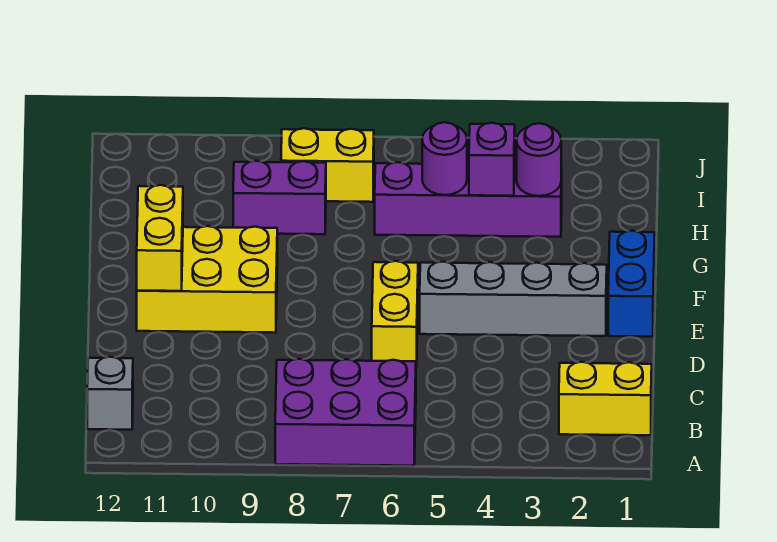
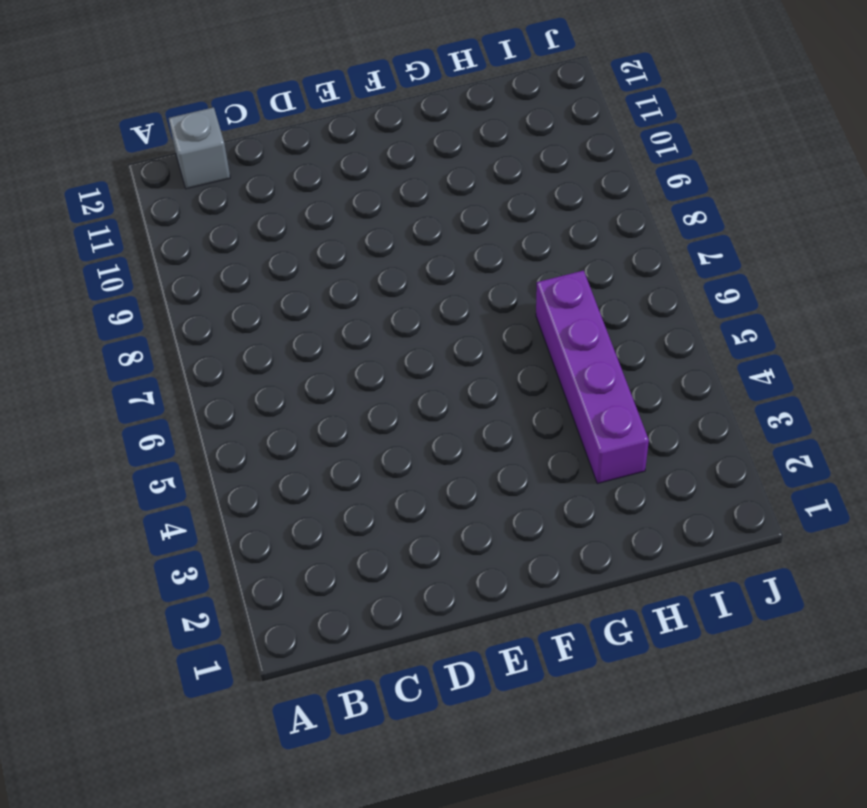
none -> purple brick A6:B8 level 1
none -> yellow brick B1:B2 level 1
none -> yellow brick D6:E6 level 1

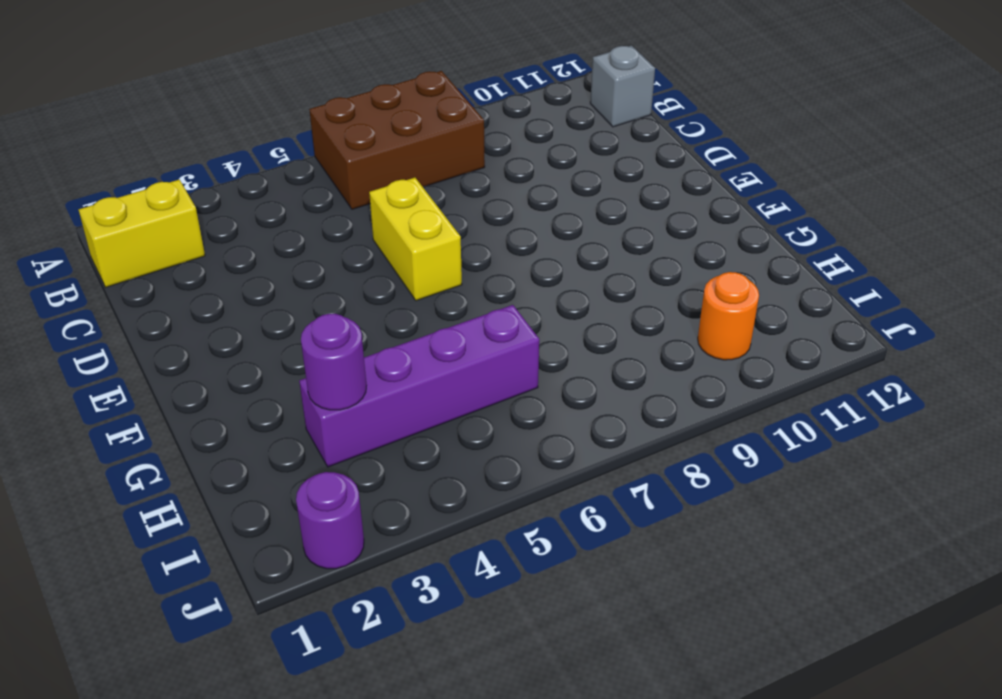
brown brick A6:B8 level 1 -> purple brick A6:B8 level 1
orange round brick I10 level 1 -> none
purple round brick J2 level 1 -> purple round brick H5 level 2
none -> blue brick E1:F1 level 1
none -> grey brick E2:E5 level 1
none -> yellow brick E9:F11 level 1

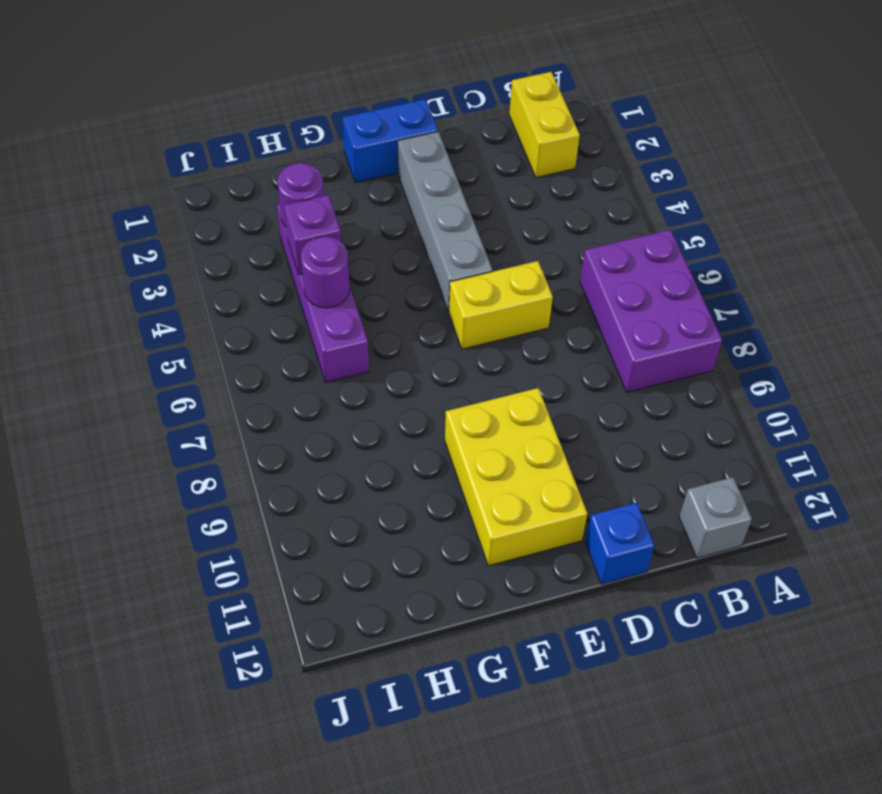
blue brick D12 level 1 -> none
none -> purple brick H8:H9 level 1
none -> yellow brick I7:I8 level 1
none -> yellow brick E11:F11 level 2

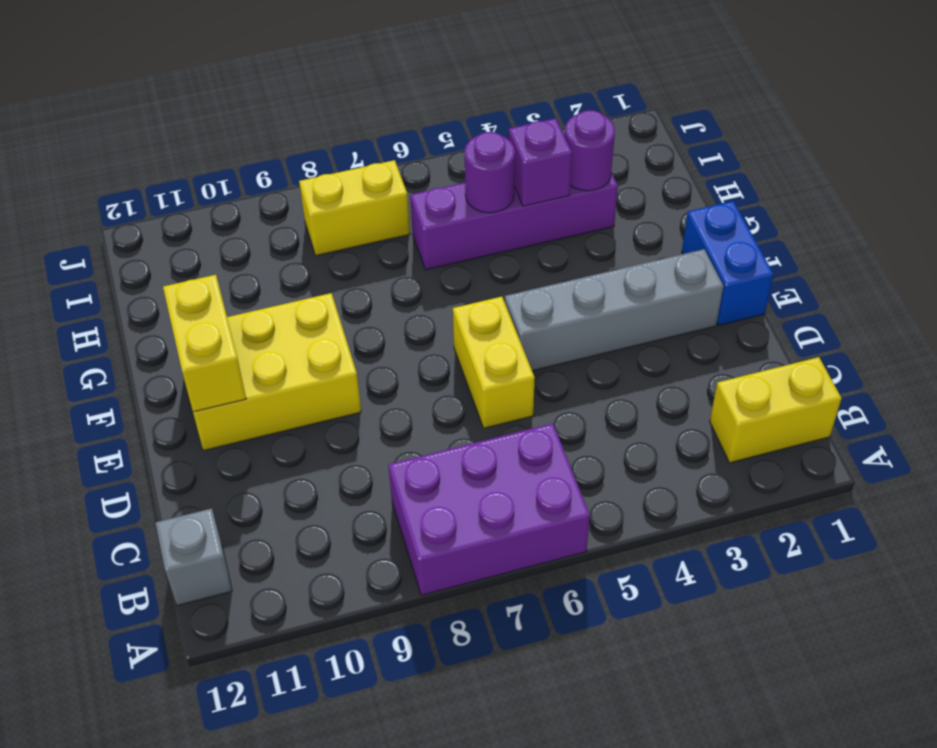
none -> purple brick H8:H9 level 1

